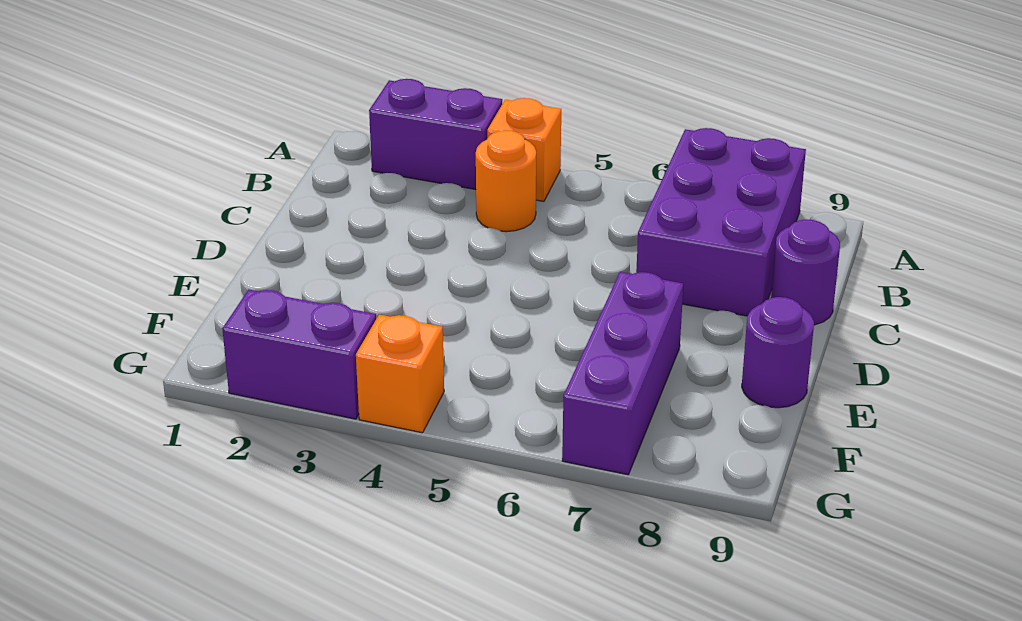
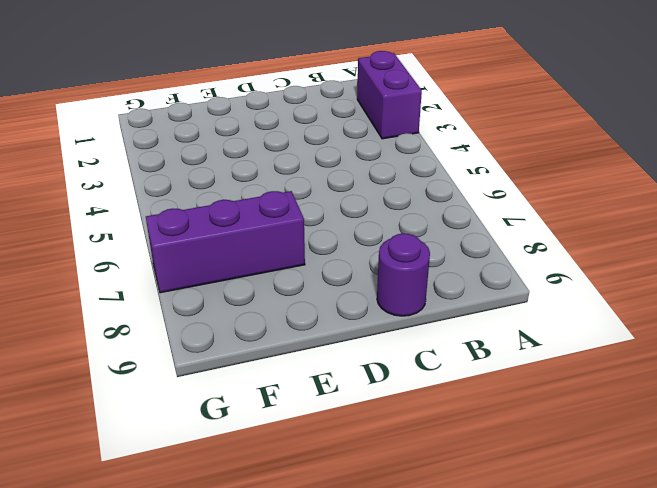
none -> orange brick A4 level 1
none -> purple brick A7:C8 level 1

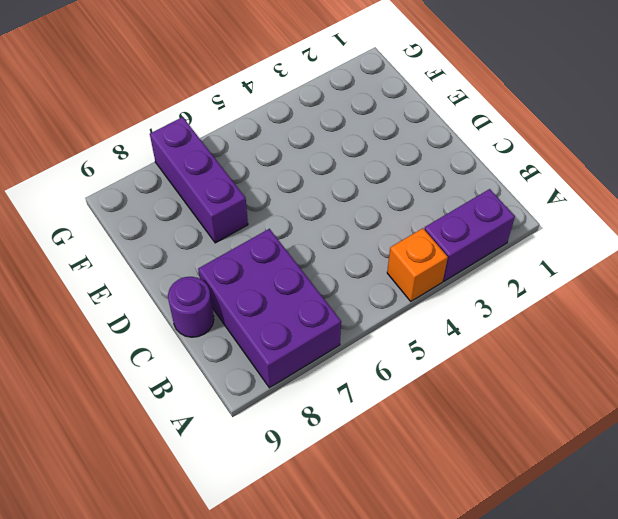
none -> orange round brick B4 level 1
none -> purple round brick E9 level 1

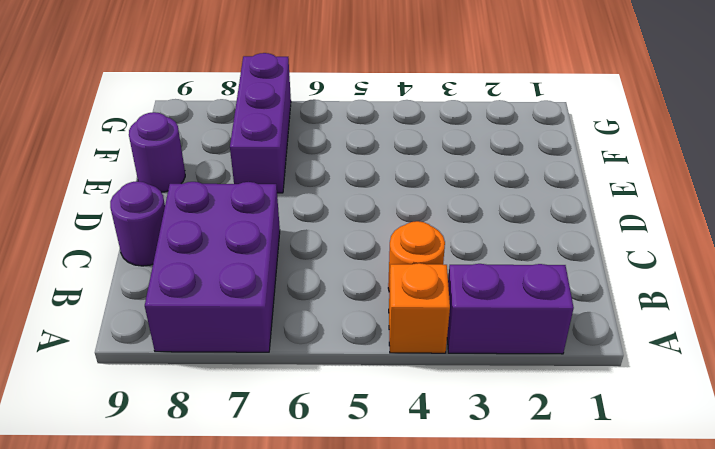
none -> purple brick G2:G3 level 1
none -> orange brick G4 level 1

